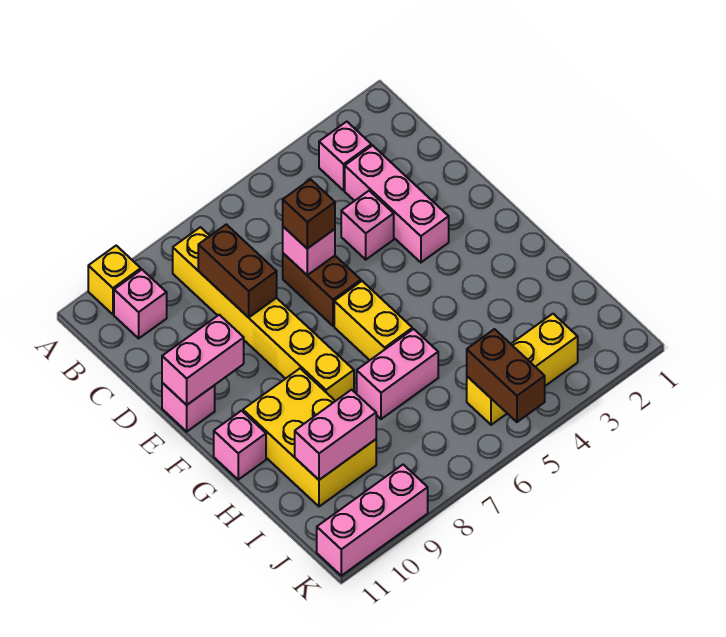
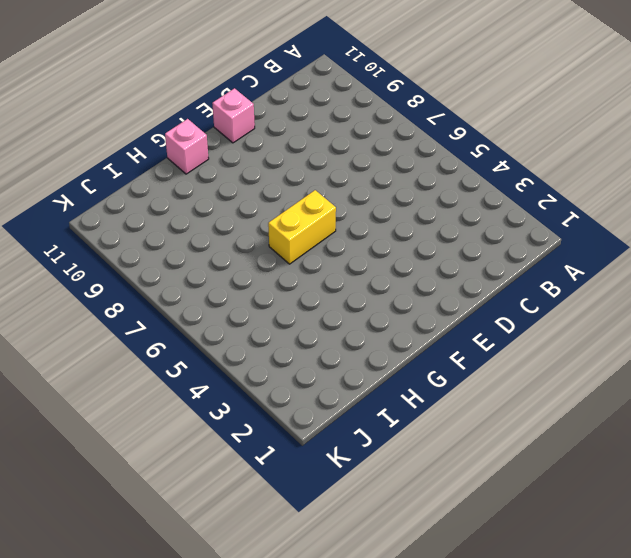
none -> yellow brick A10 level 1
none -> pink brick B3 level 1
none -> yellow brick B8:G8 level 1

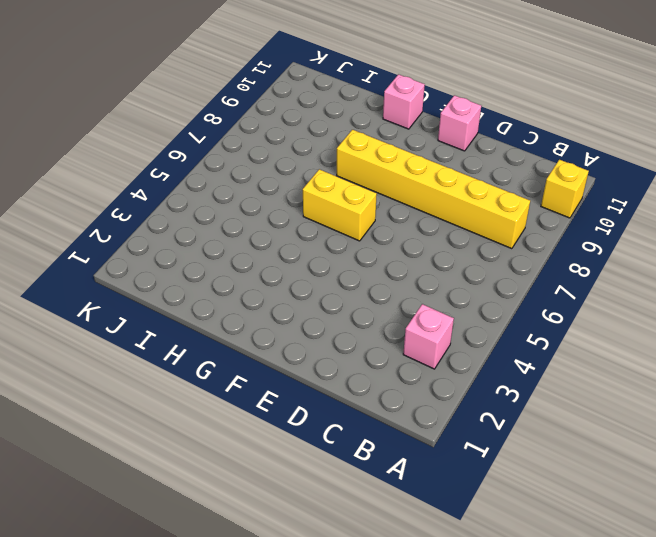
none -> pink brick B10 level 1
none -> pink brick C3:E3 level 1
none -> pink brick D4 level 1

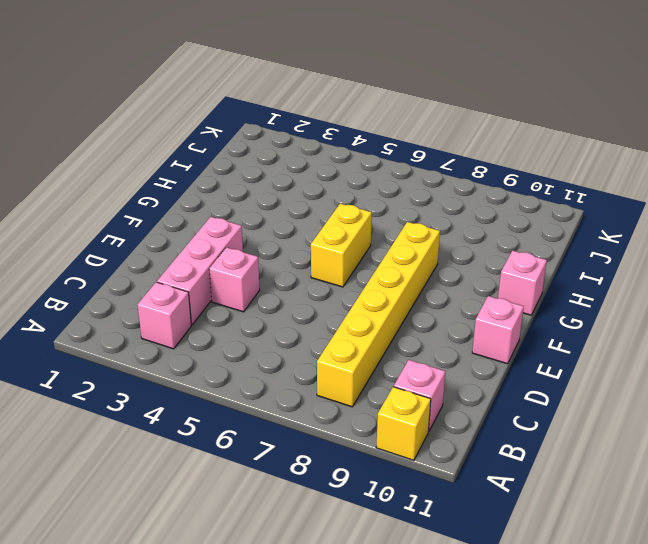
none -> brown brick D6:E6 level 1
none -> yellow brick G9:I10 level 1
none -> pink brick H6:H7 level 1

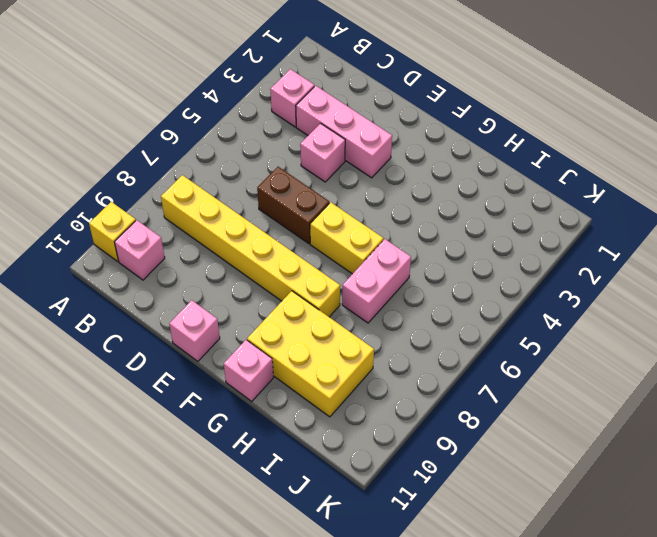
none -> yellow brick J3:J5 level 1
none -> pink brick K9:K11 level 1
none -> brown brick C8:D8 level 2

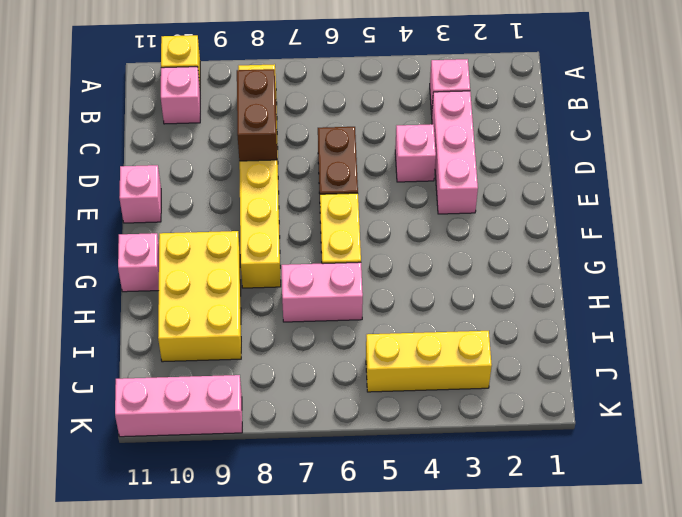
none -> pink brick D6 level 2
none -> pink brick E10:E11 level 2
none -> pink brick I9:I10 level 2

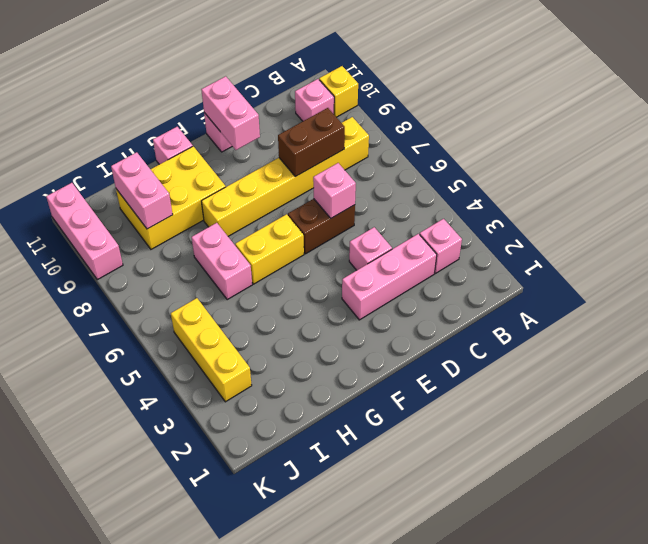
none -> brown brick J5:K5 level 2
none -> brown brick D6 level 3

